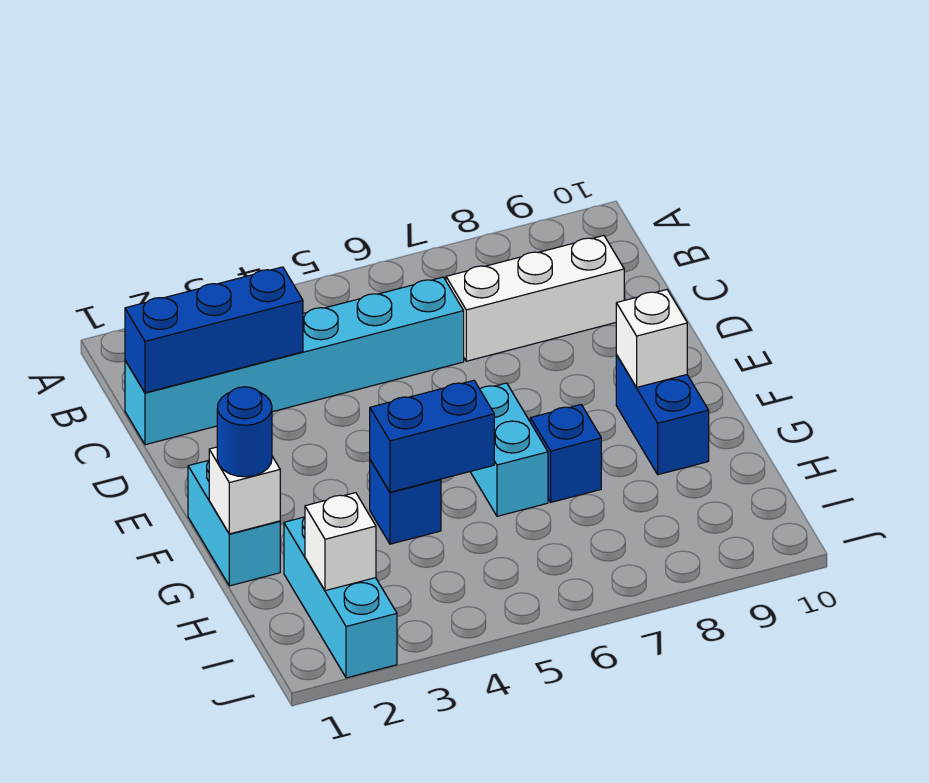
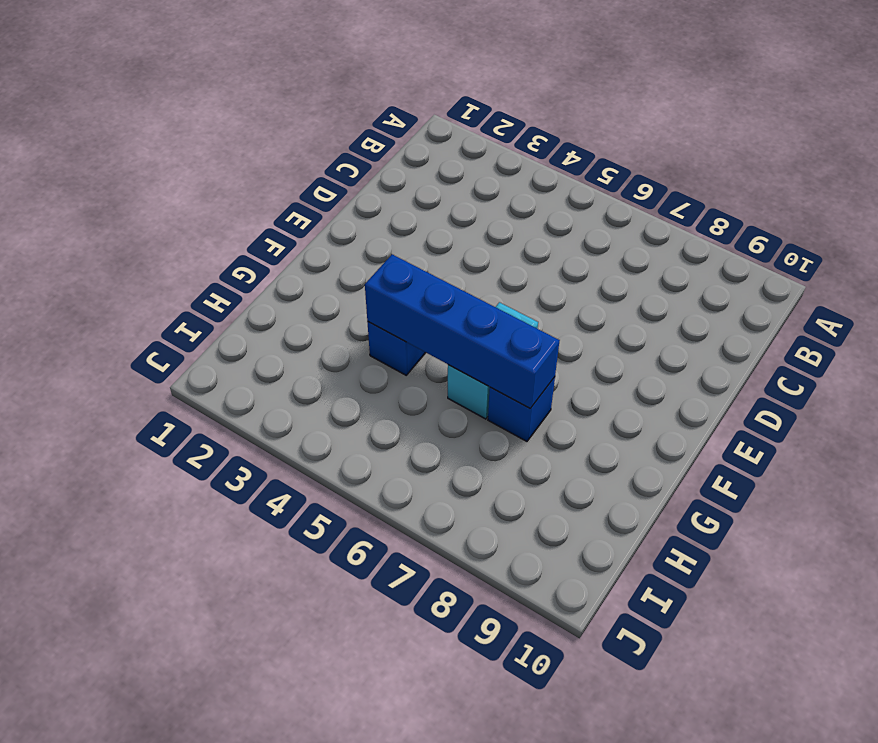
blue brick G4:G7 level 2 -> blue brick G4:G5 level 2
none -> cyan brick C1:C6 level 1
none -> white brick C7:C9 level 1
none -> cyan brick F1:G1 level 1

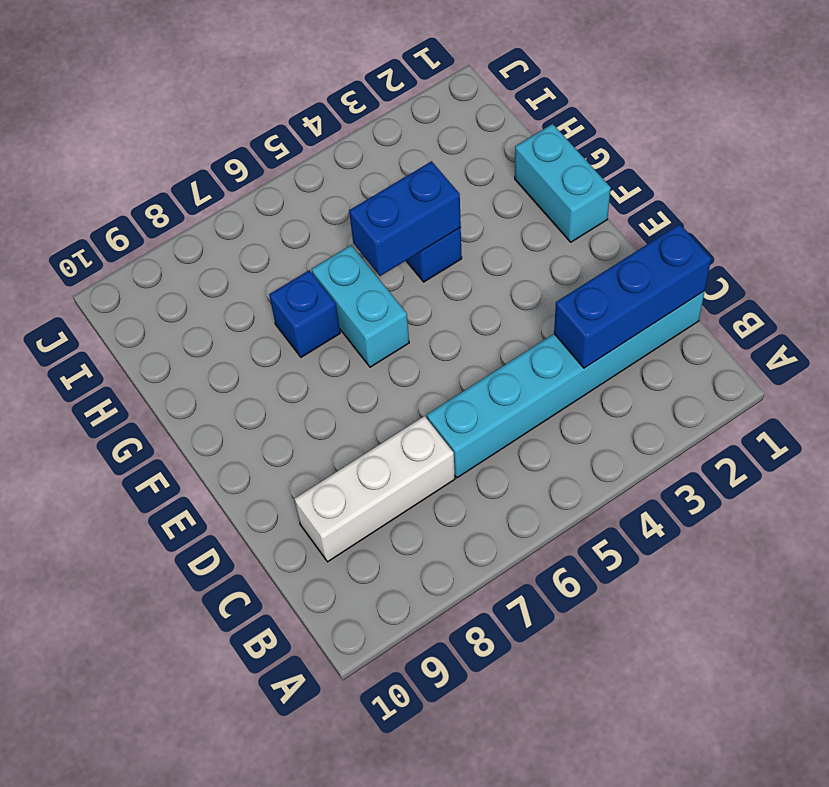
none -> blue brick F9:G9 level 1
none -> cyan brick H2:J2 level 1
none -> white brick F9 level 2

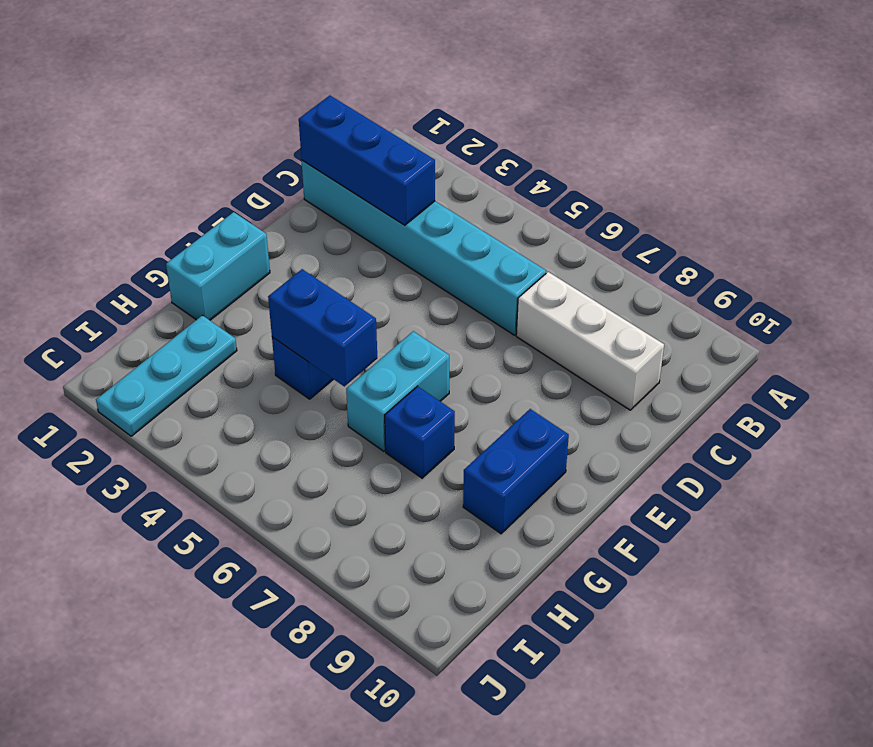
cyan plate H2:J2 level 1 -> cyan brick H2:J2 level 1
none -> white brick F9 level 2
none -> white brick G1 level 2
none -> white brick I2 level 2

